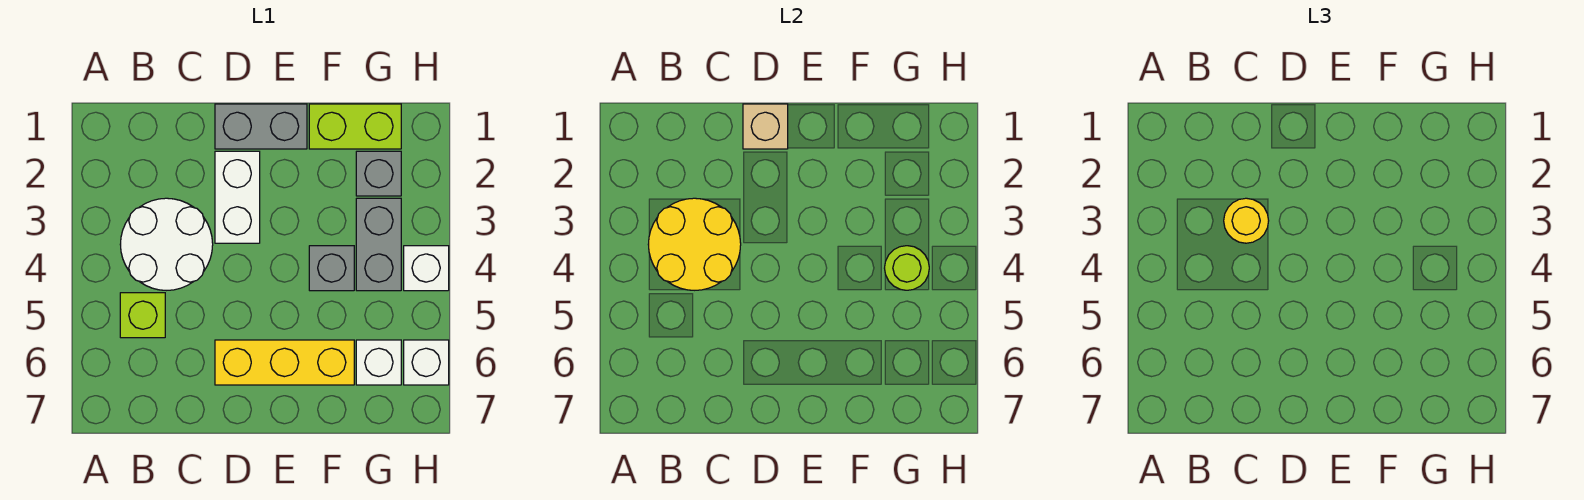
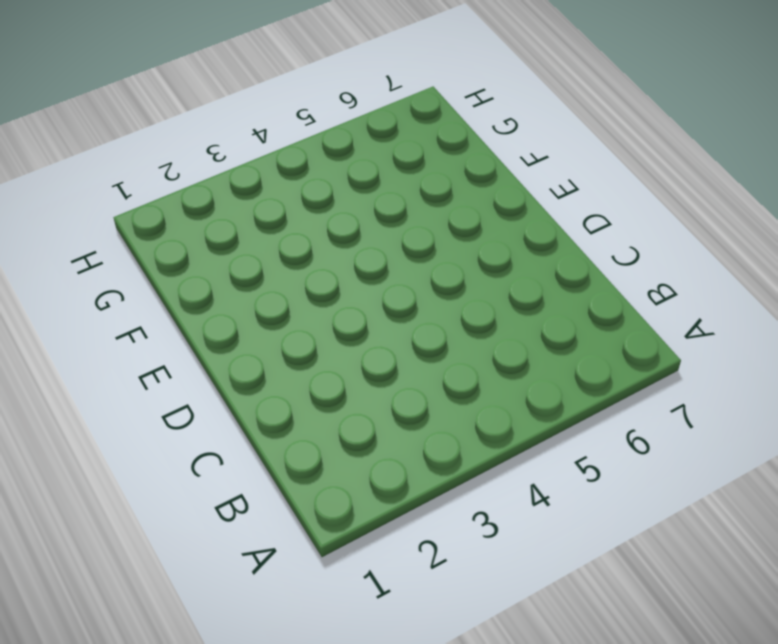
none -> white round brick B3:C4 level 1
none -> lime brick B5 level 1
none -> grey brick D1:E1 level 1

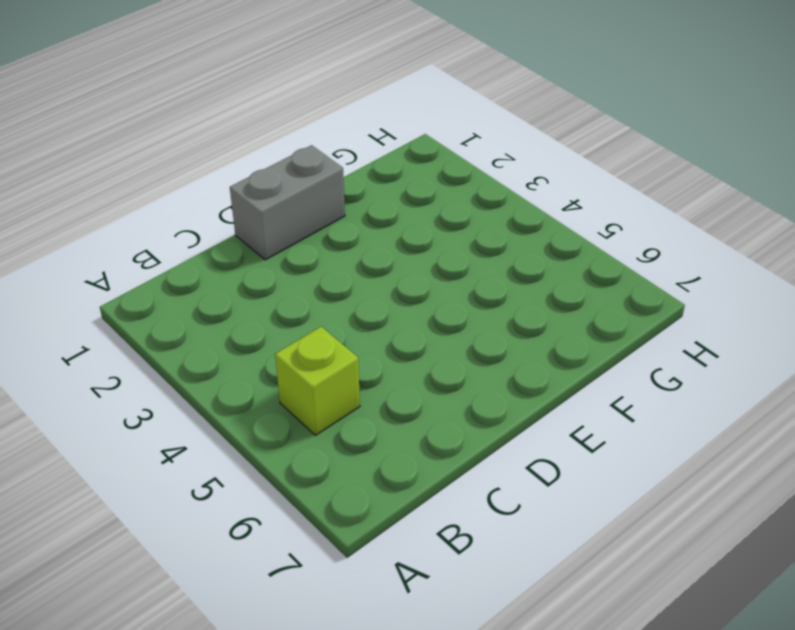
none -> white round brick B3:C4 level 1
none -> white brick D2:D3 level 1
none -> yellow brick D6:F6 level 1

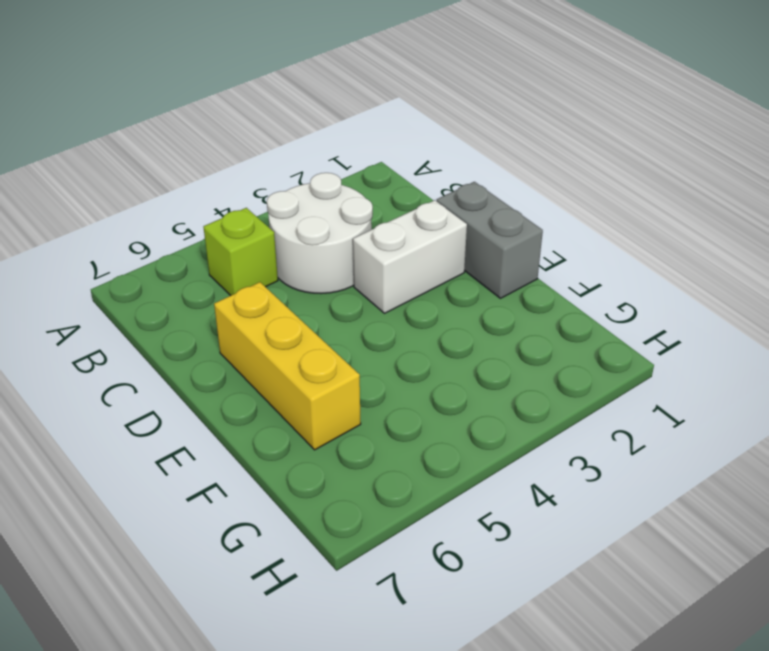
none -> lime brick F1:G1 level 1
none -> grey brick F4 level 1
none -> grey brick G2 level 1

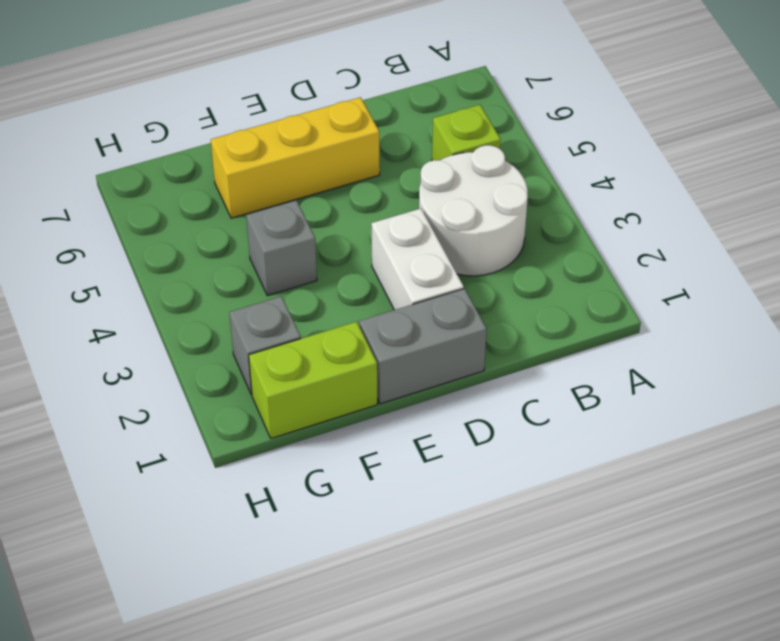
none -> grey brick G3:G4 level 1
none -> white brick G6 level 1
none -> white brick H4 level 1

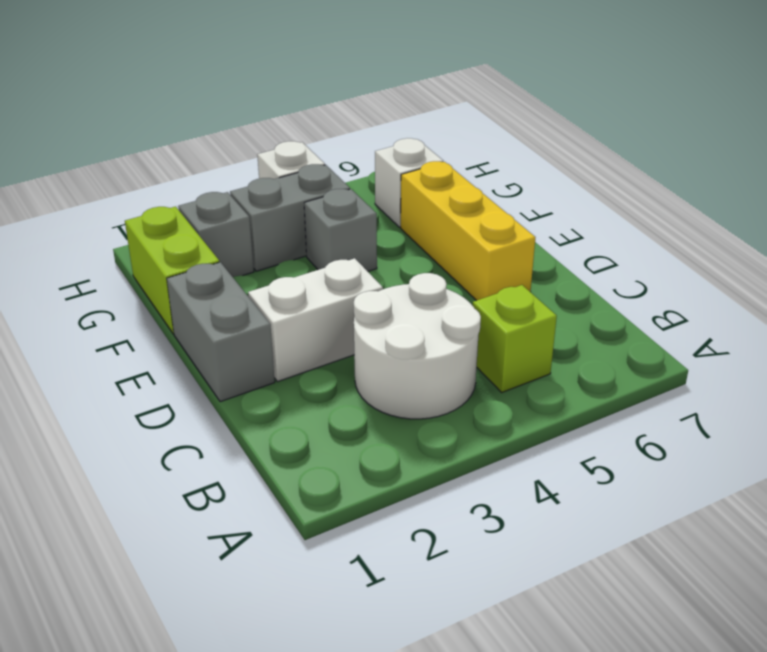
none -> white brick H6 level 1
none -> yellow round brick B3:C4 level 2
none -> tan brick D1 level 2

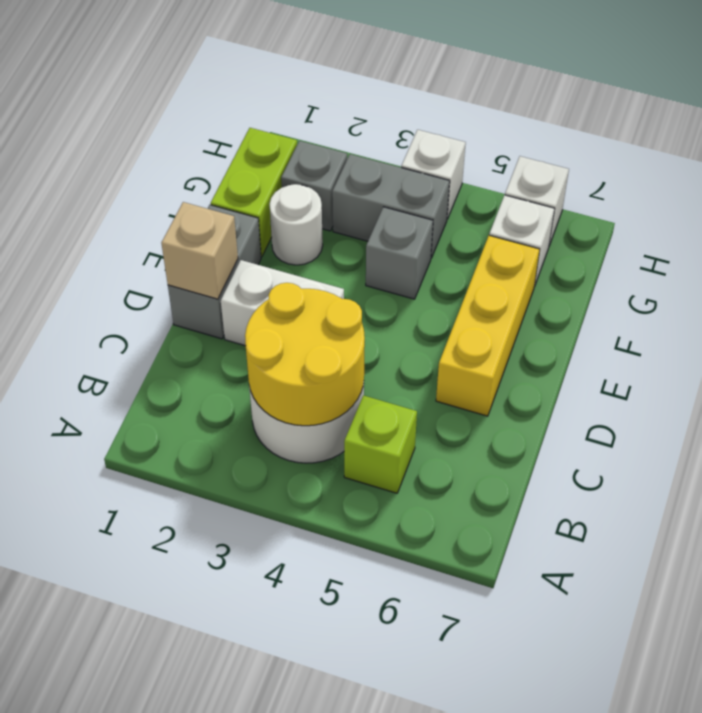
white round brick F2 level 1 -> none
none -> lime round brick G4 level 2
none -> yellow round brick C3 level 3

